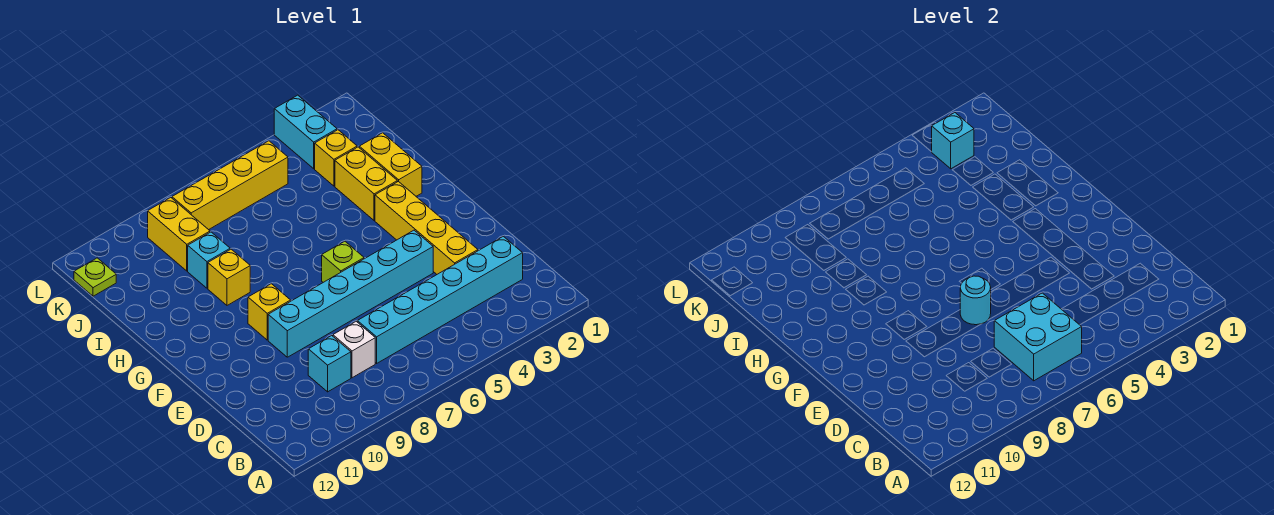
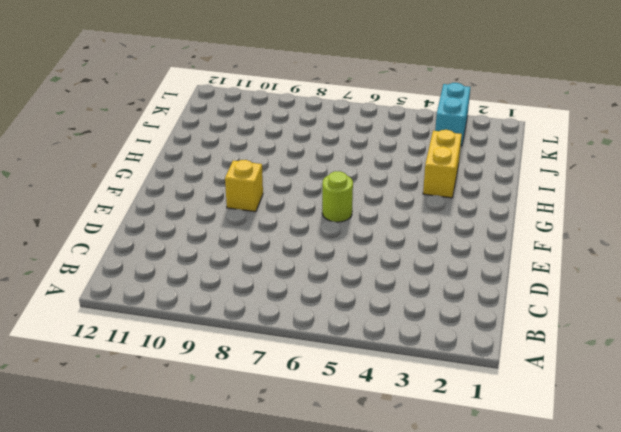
lime round brick F6 level 1 -> lime brick F6 level 1
none -> cyan brick C2:C7 level 1
none -> white brick C8 level 1
none -> cyan brick C9 level 1

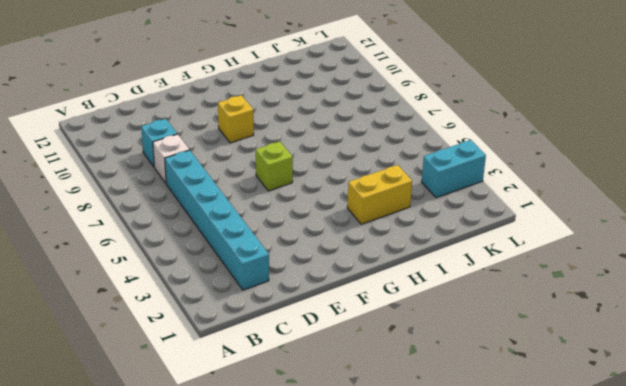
none -> yellow brick D3:G3 level 1
none -> cyan brick E4:E9 level 1
none -> yellow brick H2:I2 level 1

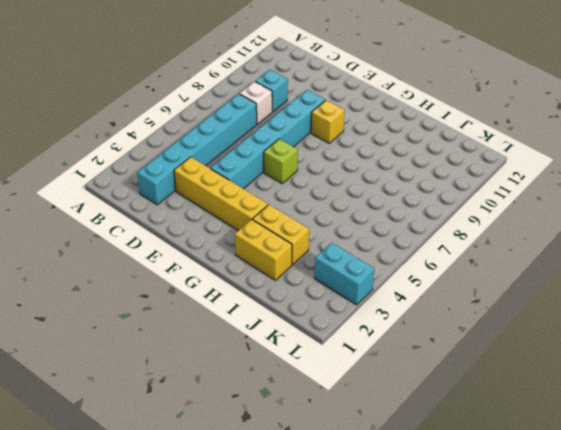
none -> yellow brick H9 level 1
none -> cyan brick I9 level 1
none -> yellow brick J3 level 1

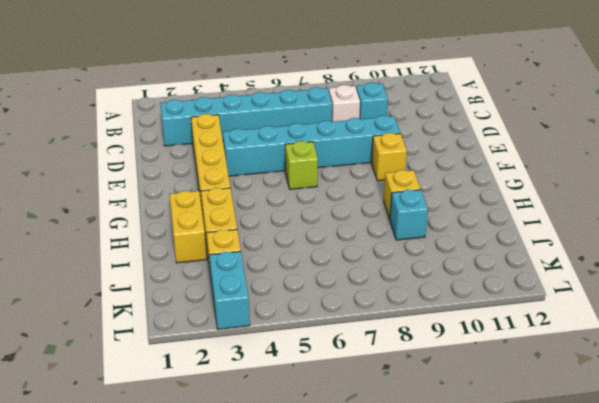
none -> yellow brick J9:K9 level 1
none -> yellow brick K5:K8 level 1
none -> lime plate K12 level 1

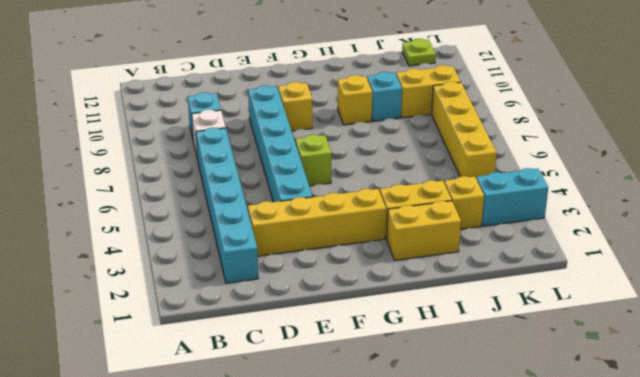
none -> cyan brick B6:C7 level 2
none -> cyan round brick E7 level 2
none -> cyan brick K3 level 2

